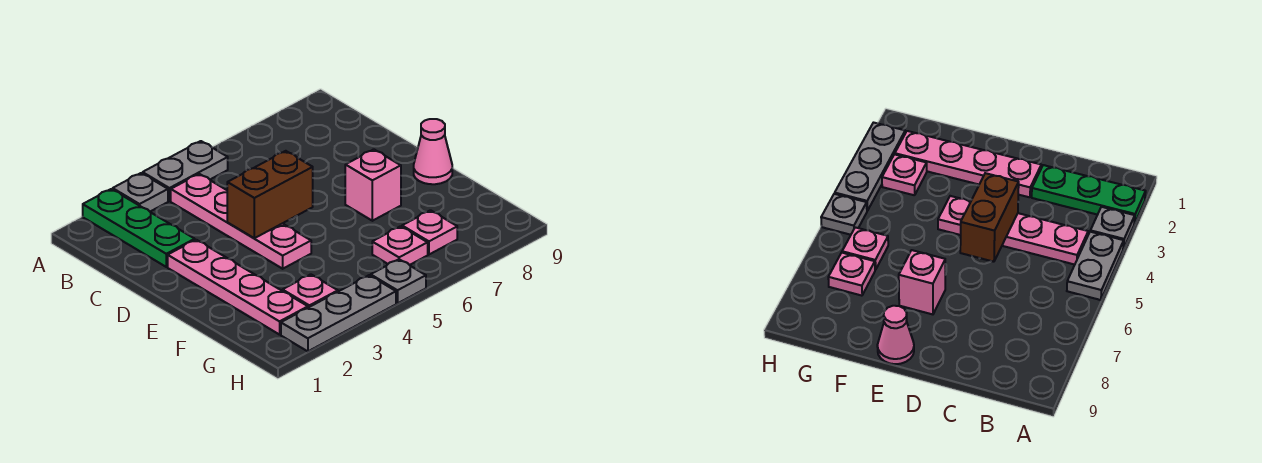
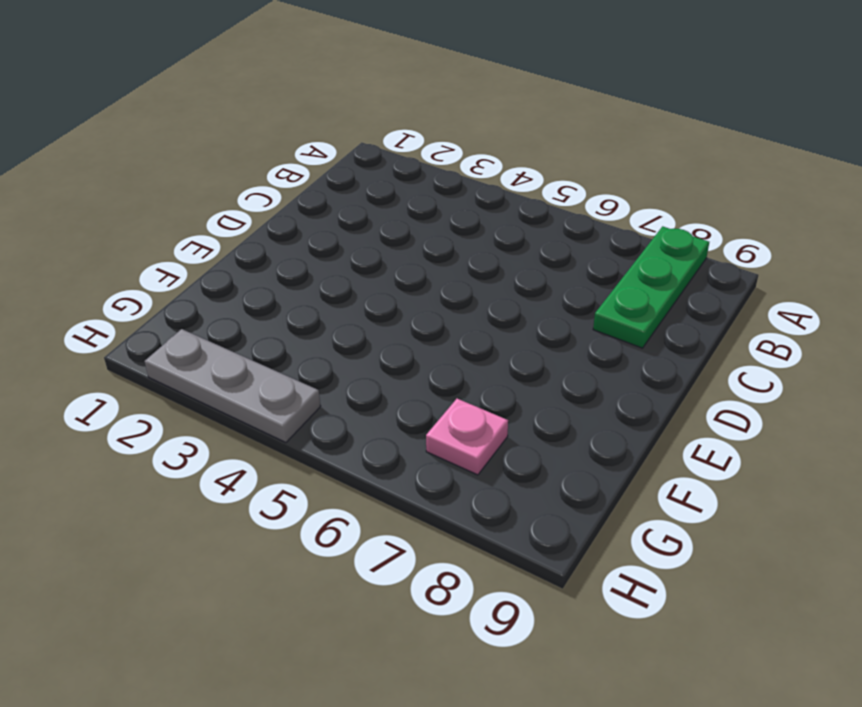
green plate A8:C8 level 1 -> green plate A2:C2 level 1
none -> grey plate A3 level 1
none -> grey plate A4:A5 level 1
none -> pink plate B4:E4 level 1

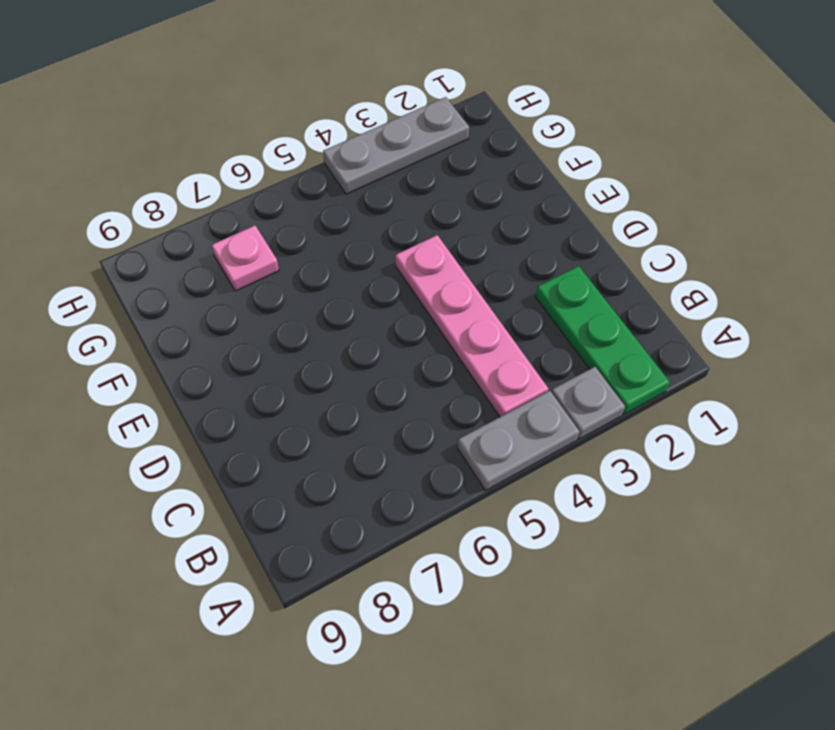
none -> pink plate D2:G2 level 1
none -> pink brick E7 level 1
none -> pink cone E9 level 1

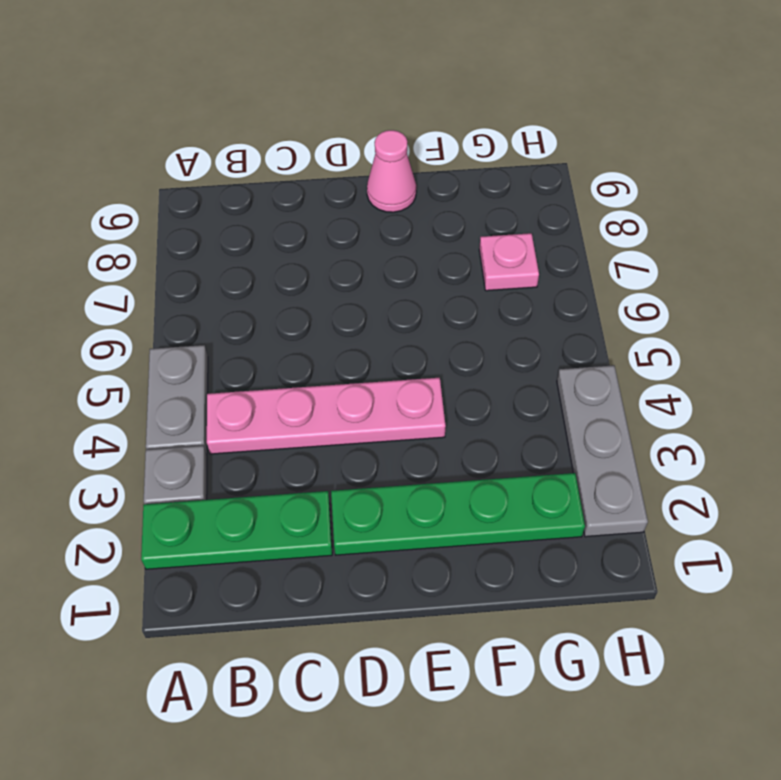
green plate D2:G2 level 1 -> pink plate D2:G2 level 1
none -> pink brick E7 level 1
none -> pink plate G3 level 1
none -> pink plate G6 level 1

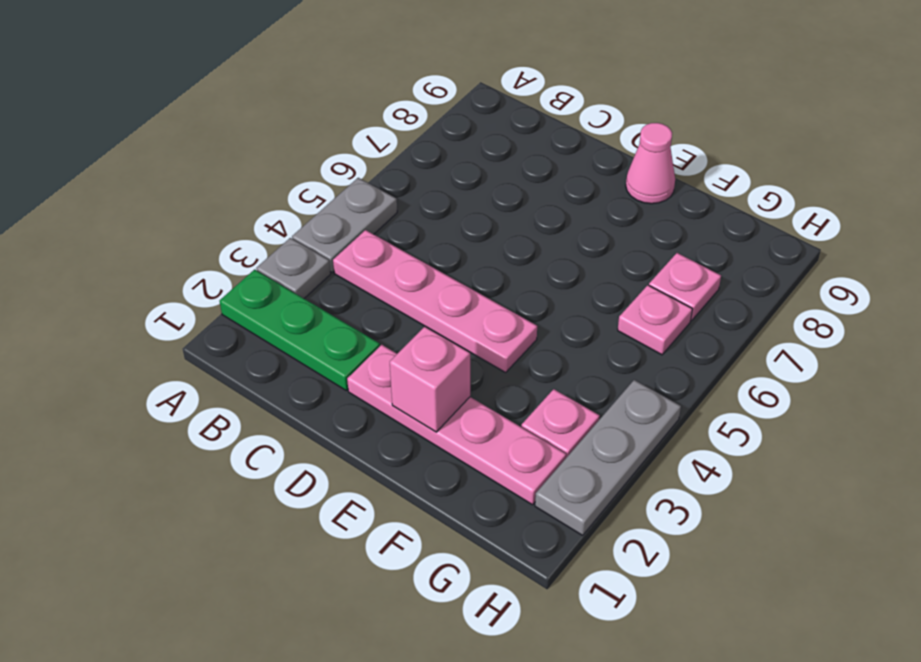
pink brick E2 level 2 -> pink brick E7 level 1
none -> grey plate H5 level 1
none -> brown brick D4:D5 level 2

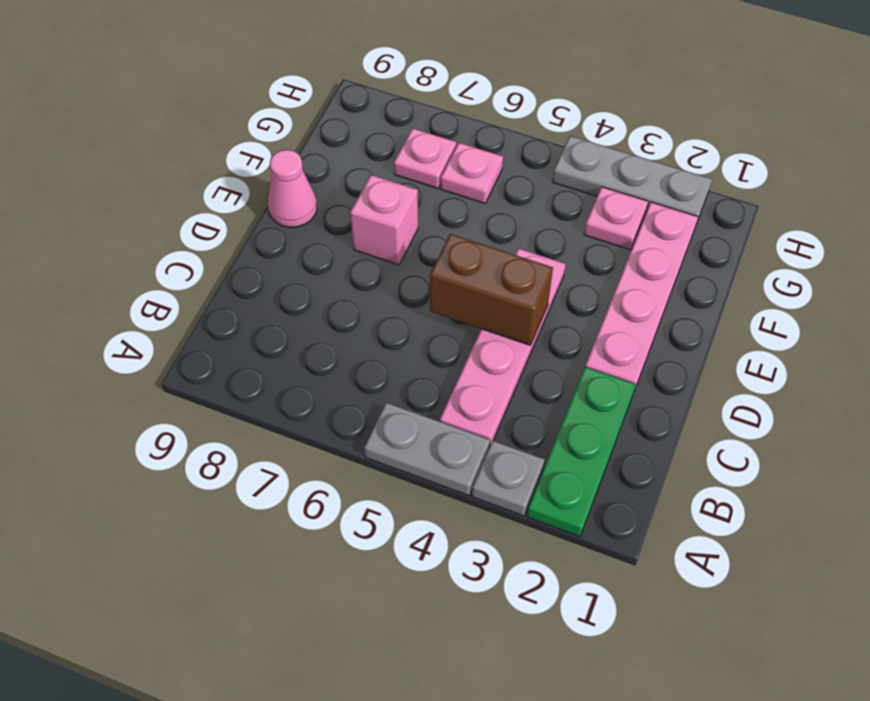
none -> grey plate H5 level 1

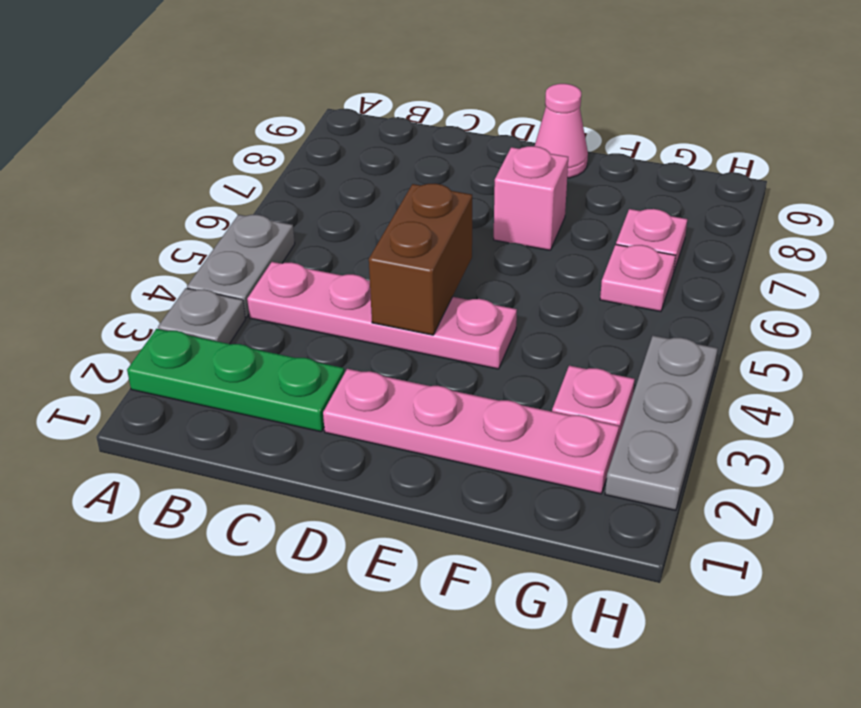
none -> grey plate H5 level 1

